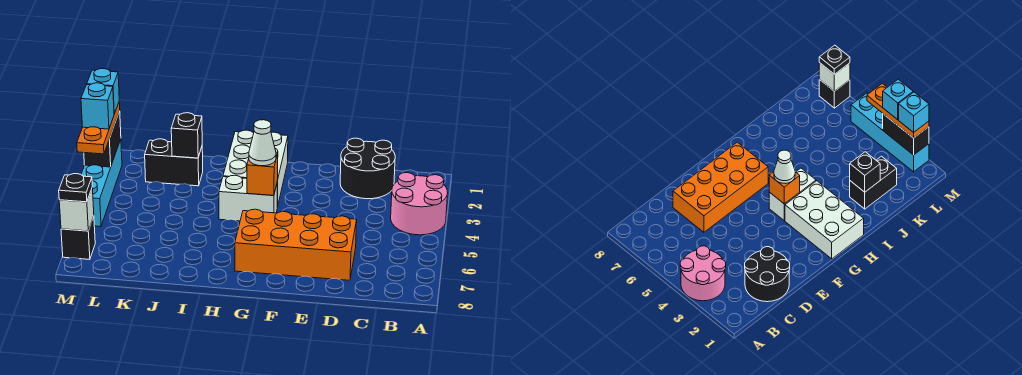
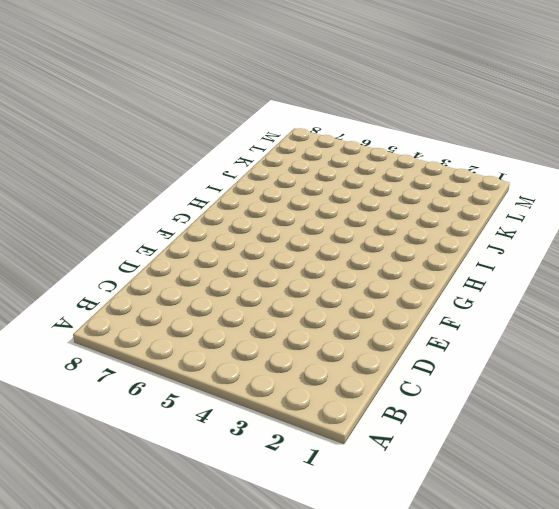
none -> pink round brick A3:B4 level 1
none -> black round brick C1:D2 level 1
none -> orange brick D6:G7 level 1

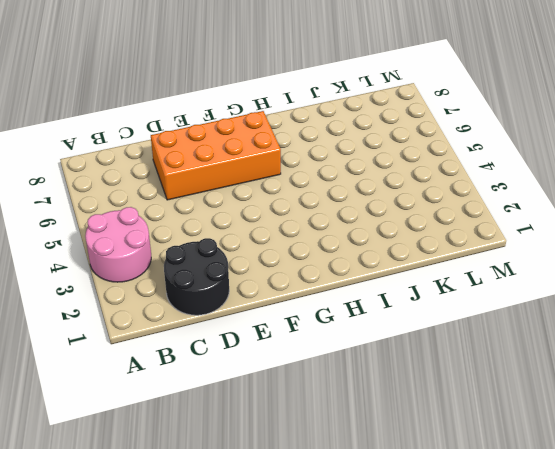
none -> white brick G1:H3 level 1
none -> white brick G4:H4 level 1
none -> black brick J2:K2 level 1

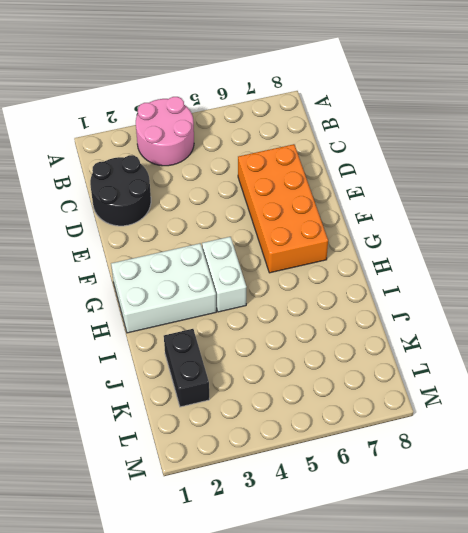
none -> cyan brick M2:M5 level 1
none -> black brick M7 level 1
none -> orange brick G4 level 2

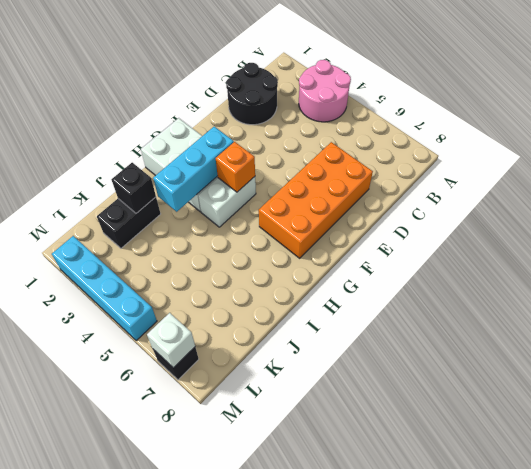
cyan brick G3:I3 level 2 -> none
none -> black brick M2:M3 level 2
none -> white cone G4 level 3
none -> orange plate M2:M4 level 3

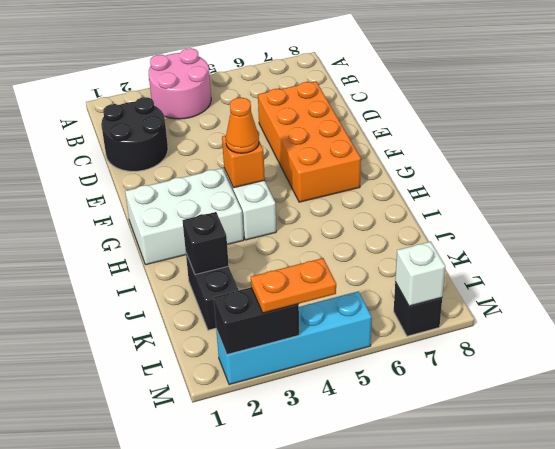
orange cone G4 level 3 -> white cone G4 level 3
orange plate M3:M4 level 3 -> orange plate M2:M4 level 3
none -> black plate M7 level 3
none -> cyan brick M2 level 4
none -> cyan brick M3 level 4

